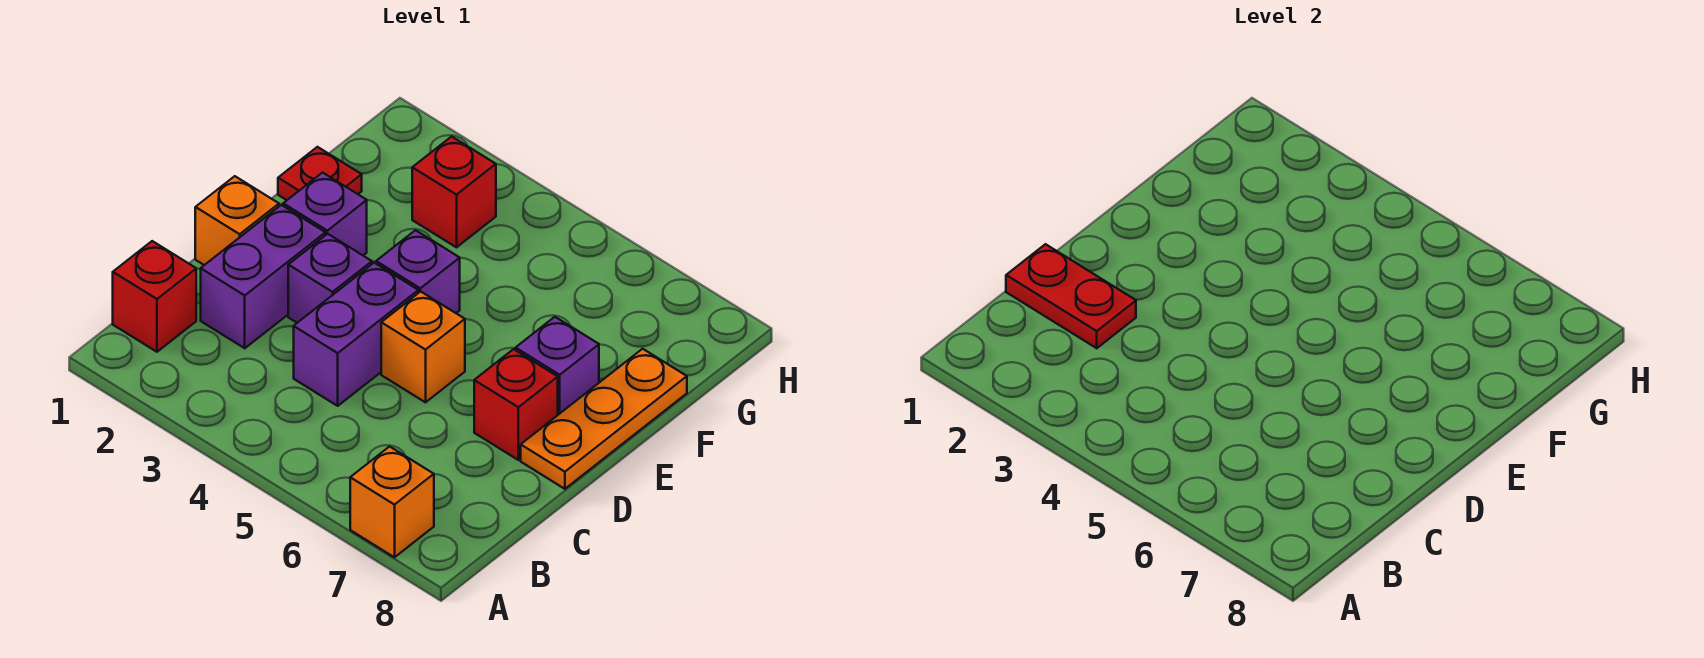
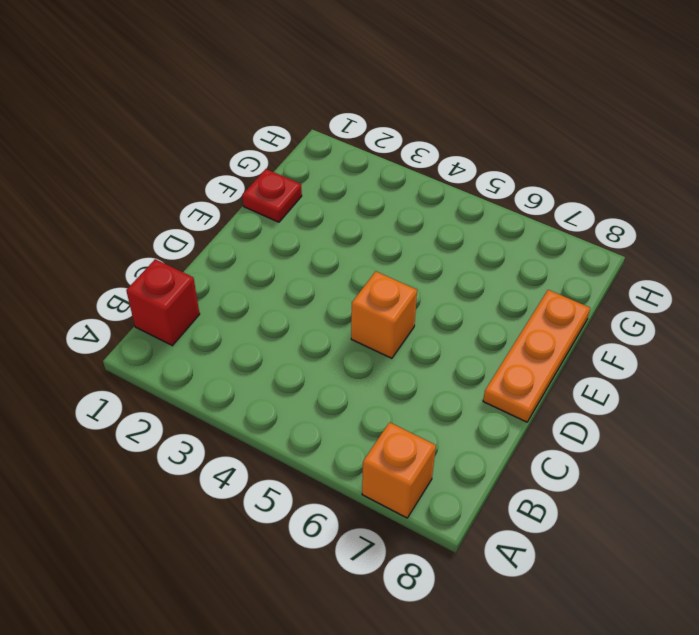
none -> purple brick C2:D2 level 1
none -> purple brick C4:D4 level 1
none -> orange brick D1 level 1

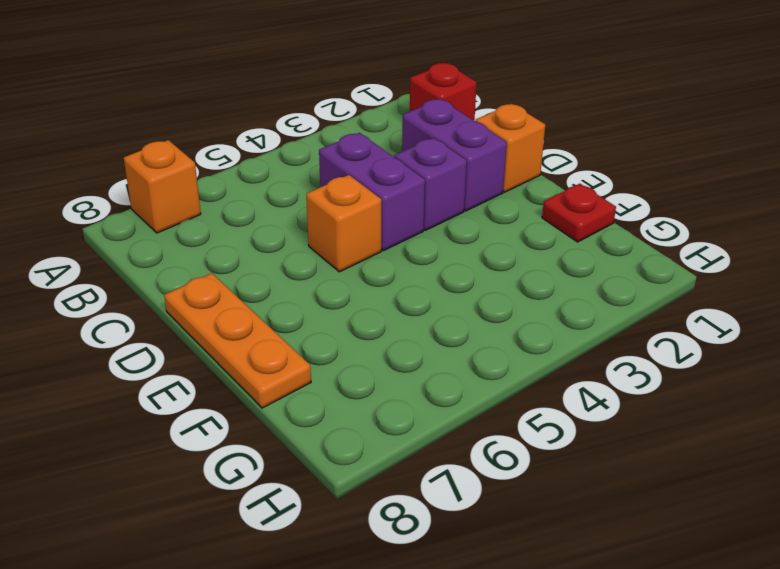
none -> red brick D7 level 1
none -> purple brick E2 level 1
none -> purple brick E4 level 1

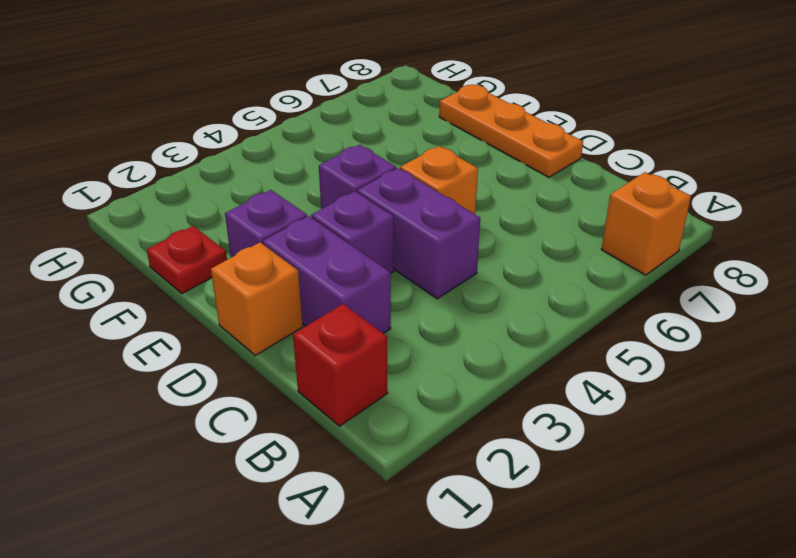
none -> red brick D7 level 1
none -> purple brick E7 level 1
none -> red brick G3 level 1

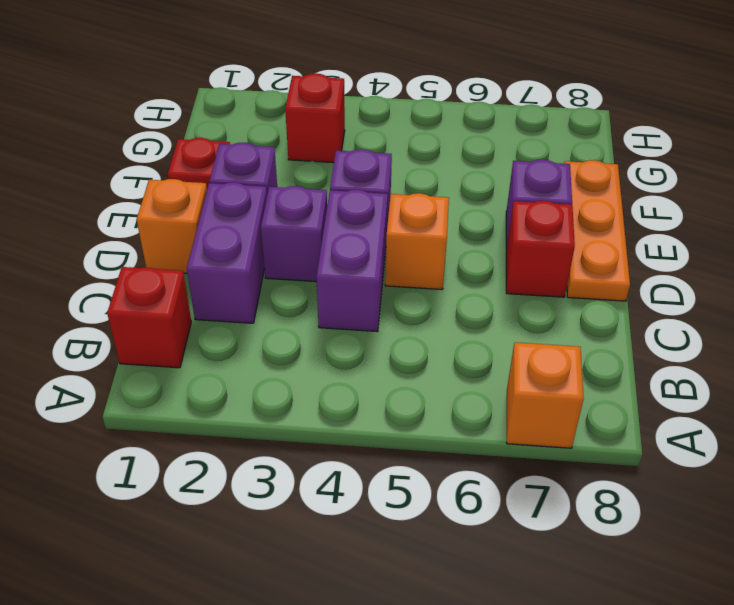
none -> red plate C1:C2 level 2

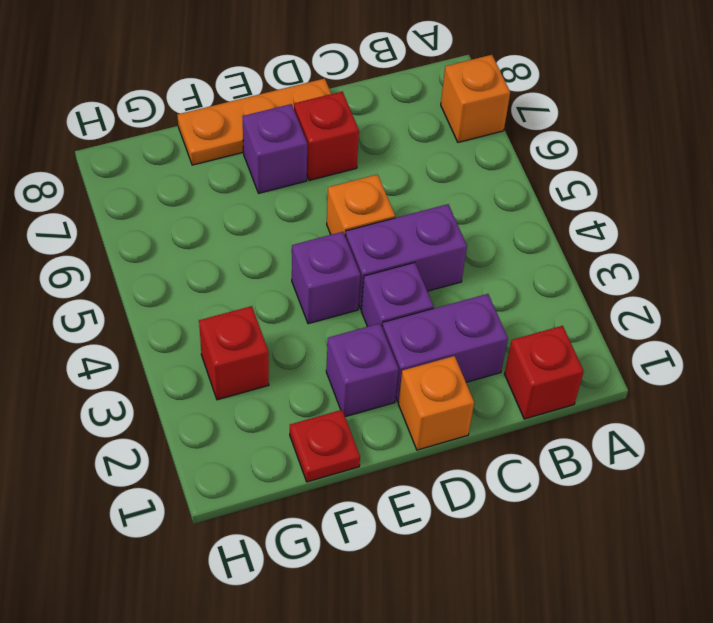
none -> red plate C1:C2 level 2

